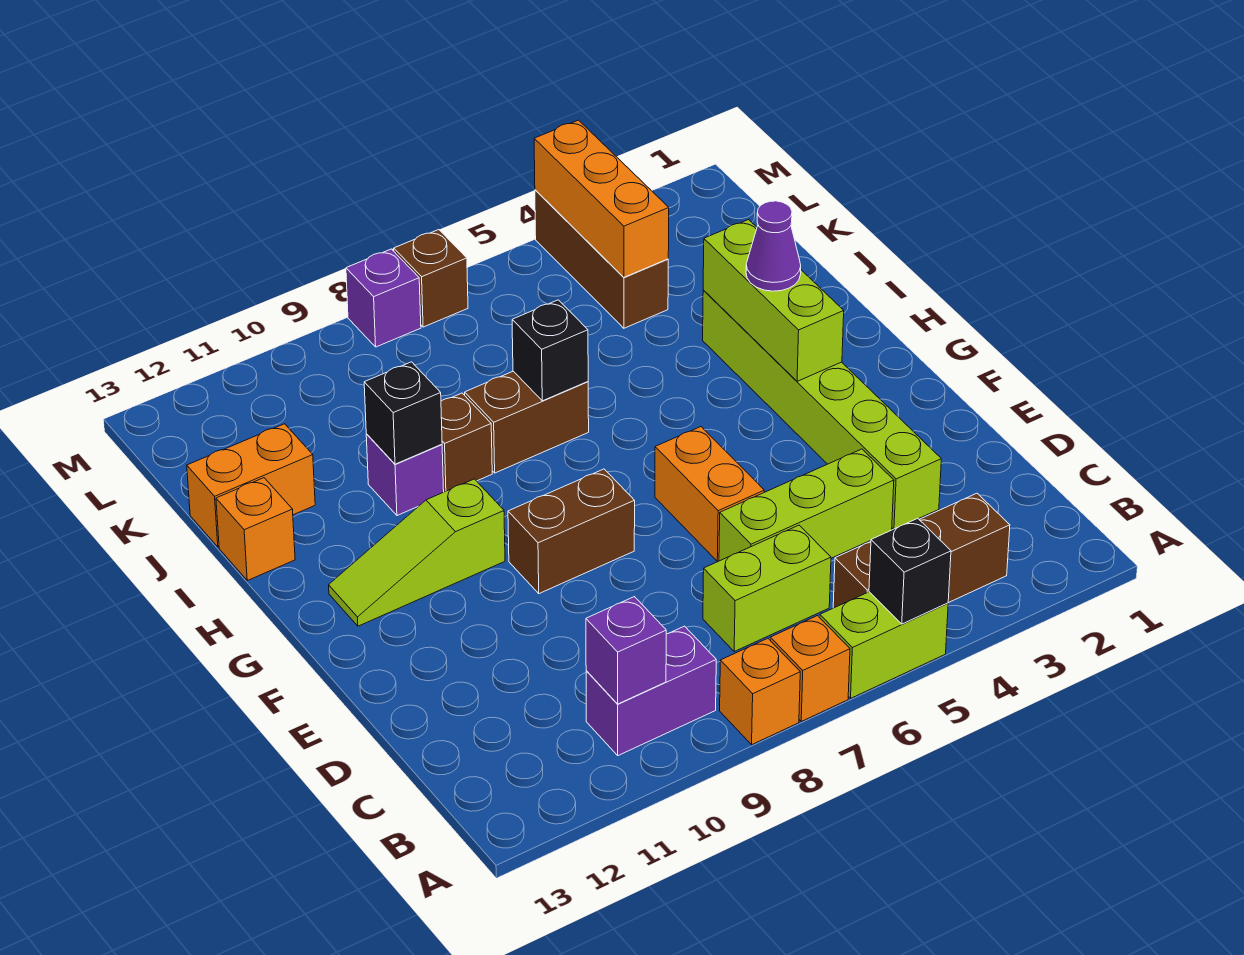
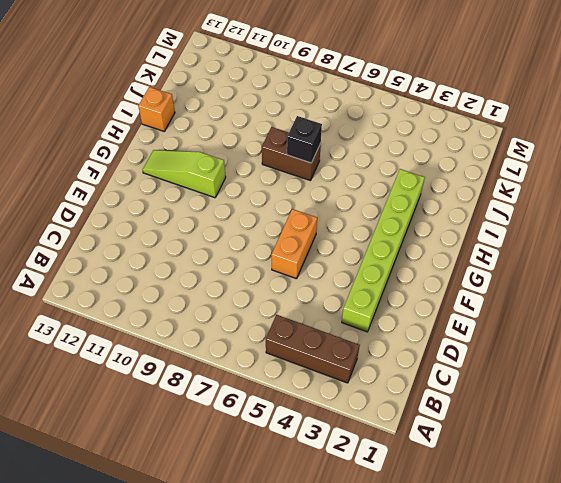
none -> lime brick A5:A6 level 1
none -> orange brick A7 level 1
none -> orange brick A8 level 1

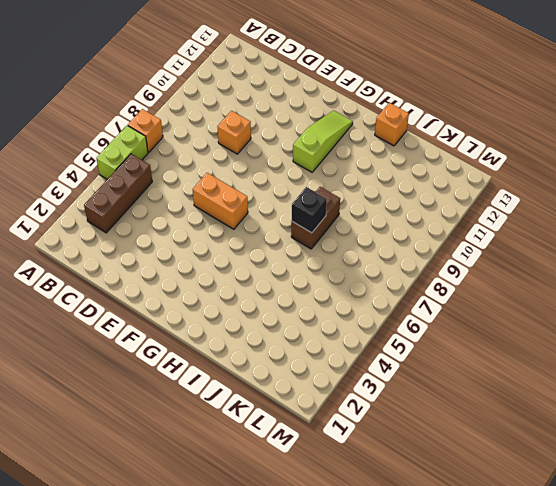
orange brick D9 level 1 -> orange brick A8 level 1
none -> purple brick B9:B10 level 1
none -> lime brick C6:C7 level 1
none -> lime brick D3:I3 level 1

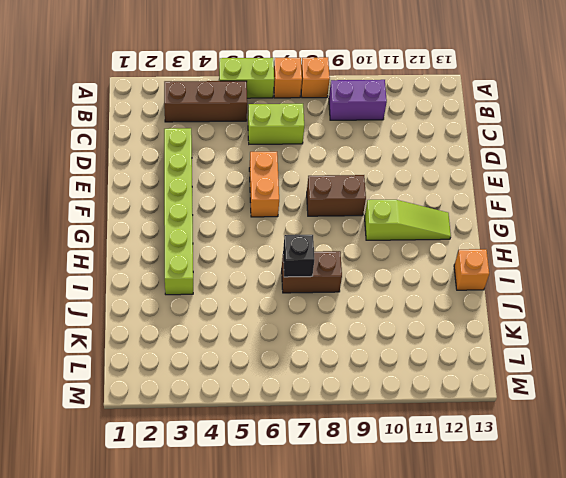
none -> lime brick D4:D6 level 1
none -> brown brick I9 level 1
none -> purple brick I10 level 1

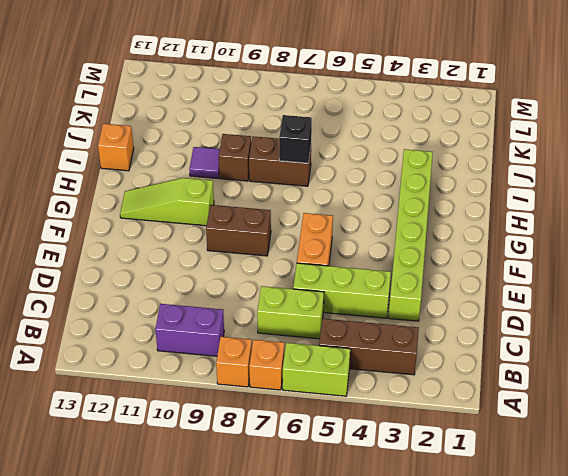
purple tile I10 level 1 -> purple brick I10 level 1
none -> orange brick J12:J13 level 1
none -> brown brick K4:M4 level 1
none -> brown brick M7 level 1

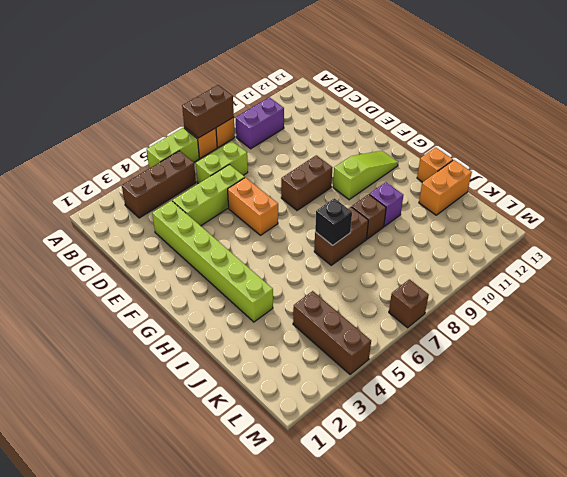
brown brick A7:A8 level 2 -> none
none -> purple brick M8 level 1
none -> black brick A5 level 2
none -> purple brick B10 level 2

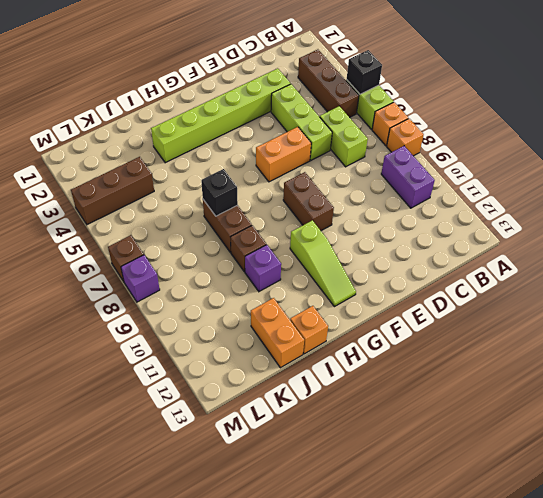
none -> purple brick B10 level 2
none -> lime brick G3:I3 level 2
none -> black brick I10 level 2

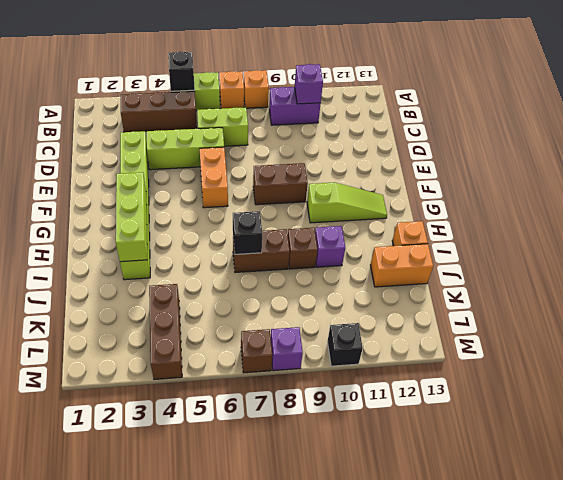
black brick M10 level 1 -> black brick I10 level 2
none -> orange brick K4:M4 level 2
none -> purple cone H3 level 3

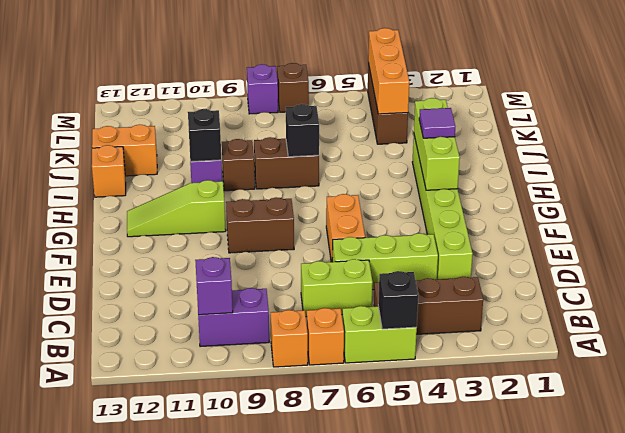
purple tile H3 level 3 -> purple cone H3 level 3

